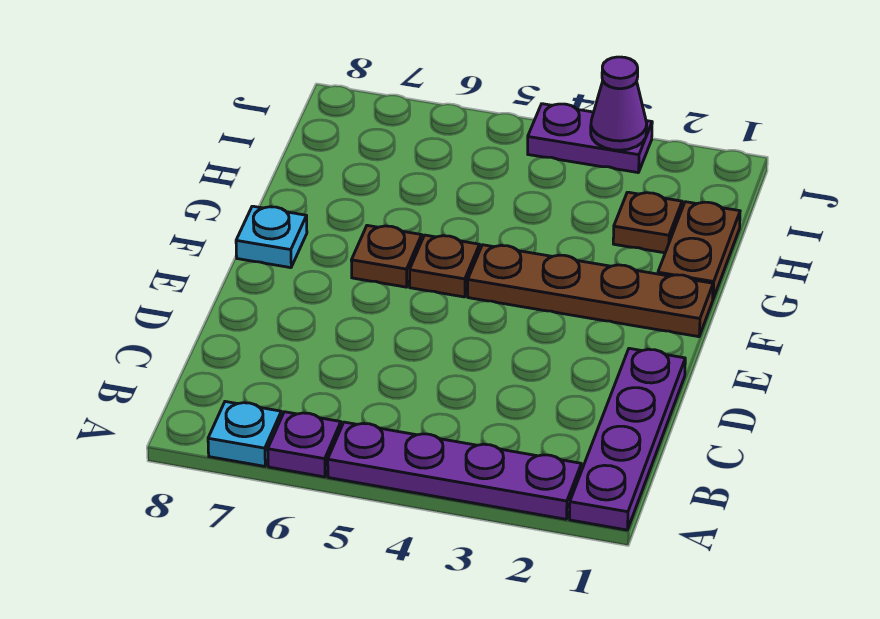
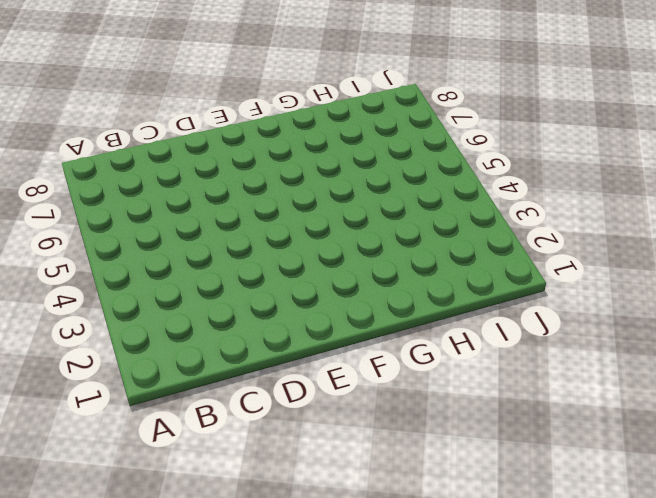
none -> purple plate A1:D1 level 1
none -> purple plate A2:A5 level 1
none -> purple plate A6 level 1

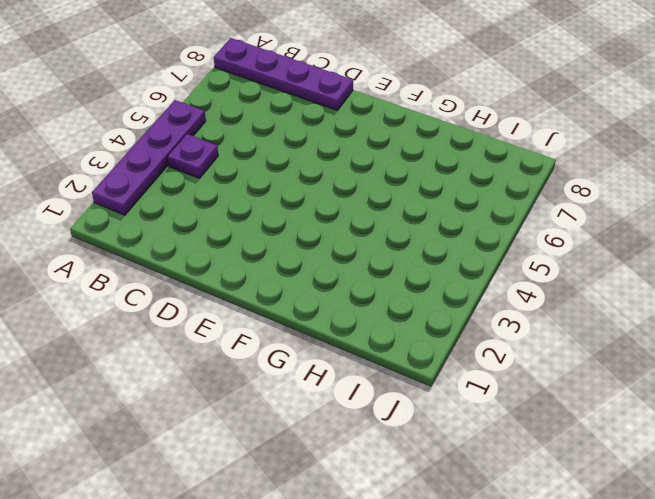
purple plate A8:D8 level 1 -> purple plate A1:D1 level 1
purple plate B4 level 1 -> purple plate A6 level 1
none -> cyan plate A7 level 1
none -> brown plate F1:F4 level 1
none -> brown plate F5 level 1

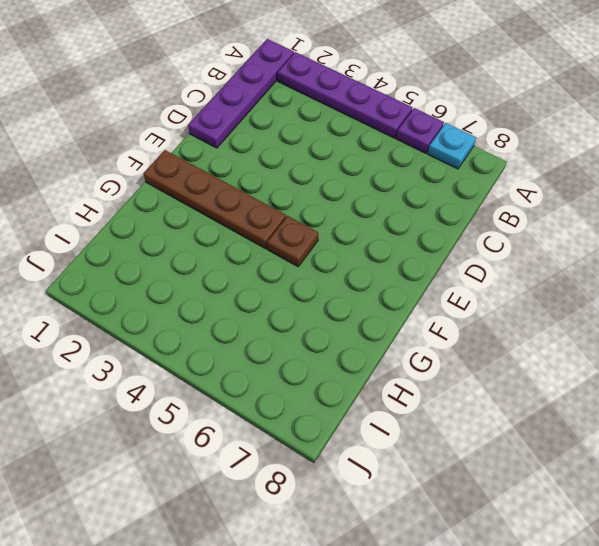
none -> brown plate F6 level 1
none -> cyan plate F8 level 1
none -> brown plate G1:H1 level 1

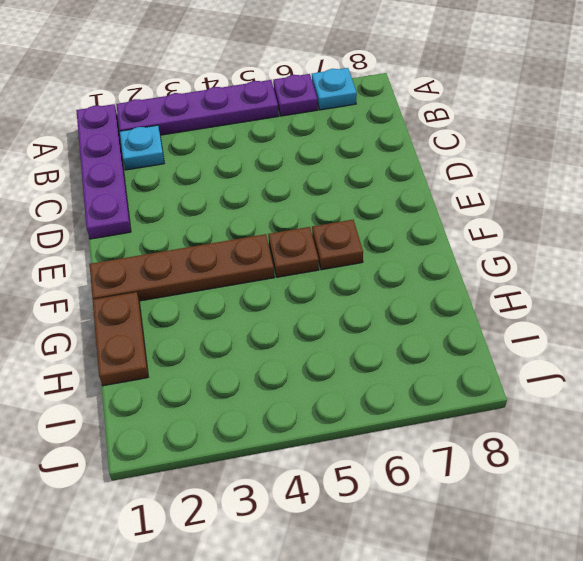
cyan plate B2 level 1 -> cyan plate F8 level 1
none -> brown plate H2 level 1
none -> purple plate J3:J4 level 1
none -> purple cone J3 level 2

